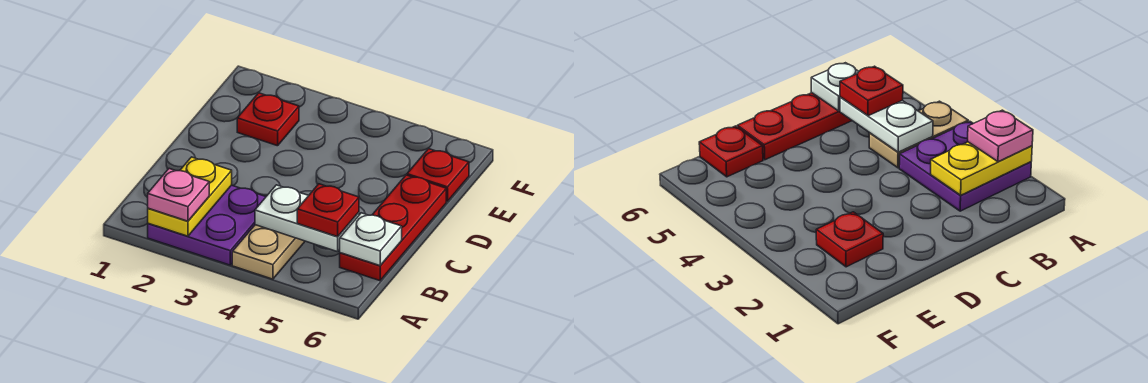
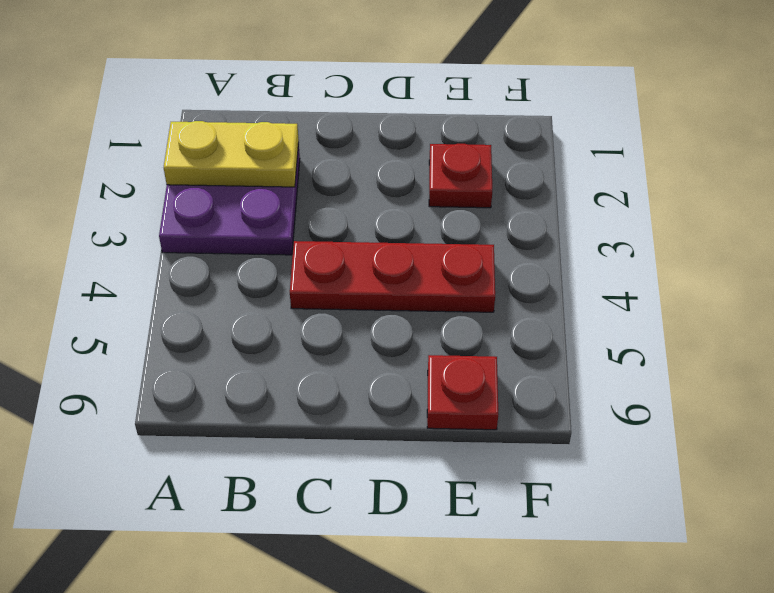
red plate C4:E4 level 1 -> red plate B6:D6 level 1
none -> tan plate A4:B4 level 1
none -> white plate B4:B5 level 2

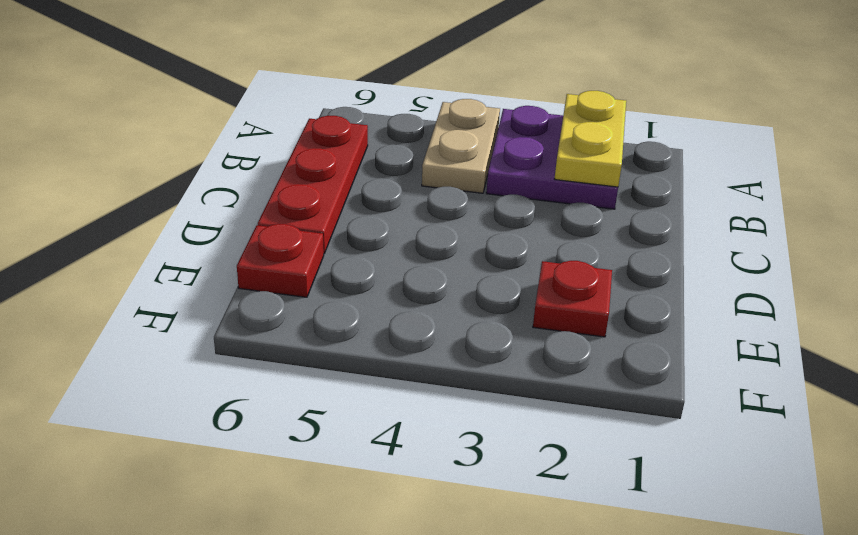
none -> white plate B4:B5 level 2
none -> white plate B6 level 2

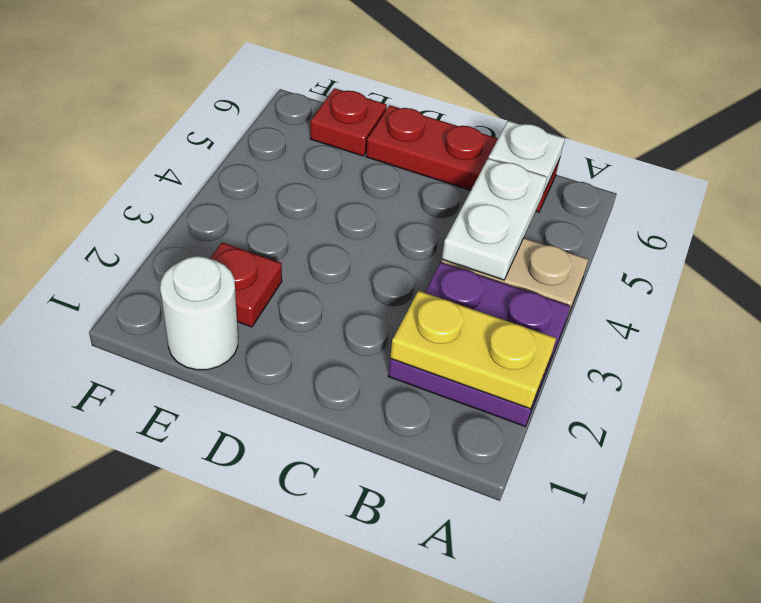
white round brick E1 level 1 -> none
none -> pink plate A2 level 3
none -> red plate B5 level 3

